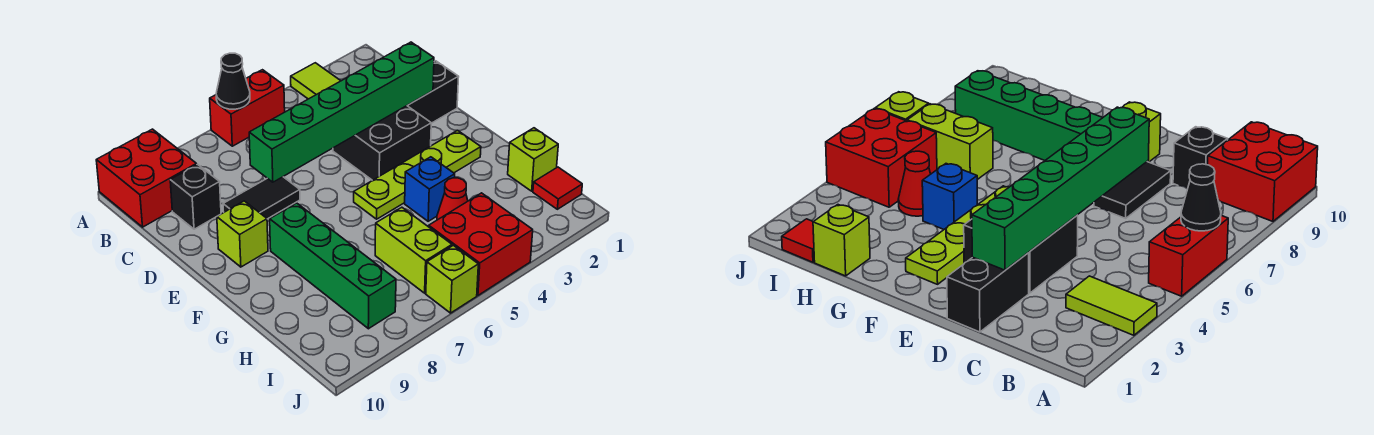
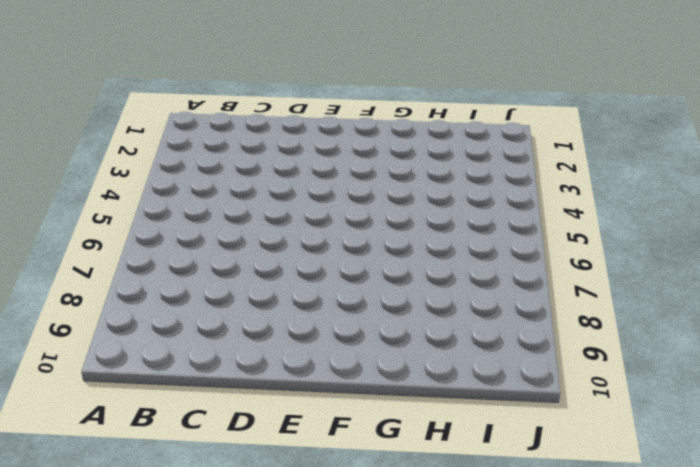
none -> lime tile A3:B3 level 1
none -> red brick A5:A6 level 1
none -> red brick A9:B10 level 1

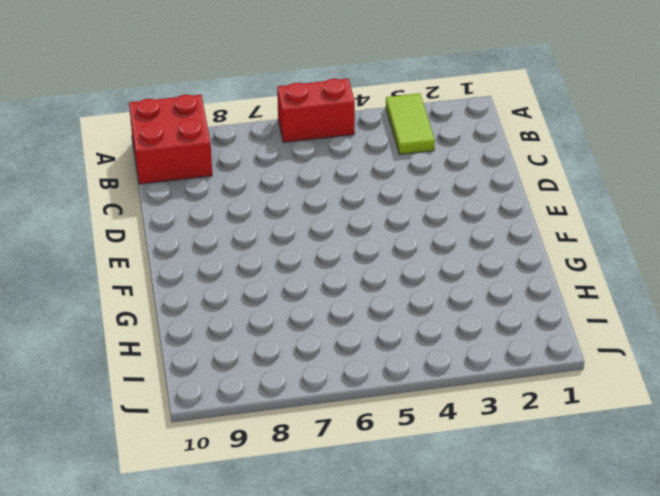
none -> black brick C9 level 1
none -> black brick D1:D2 level 1
none -> black brick D3:E4 level 1

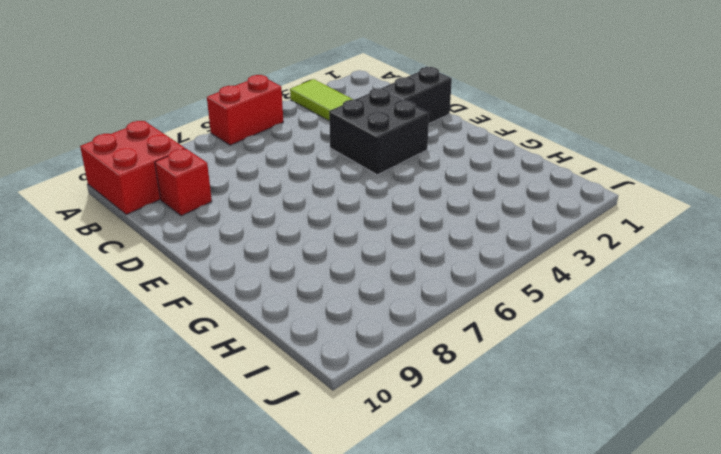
red brick C9 level 1 -> black brick C9 level 1
none -> black tile D7:D8 level 1
none -> lime brick E9 level 1
none -> lime plate F2:F5 level 1

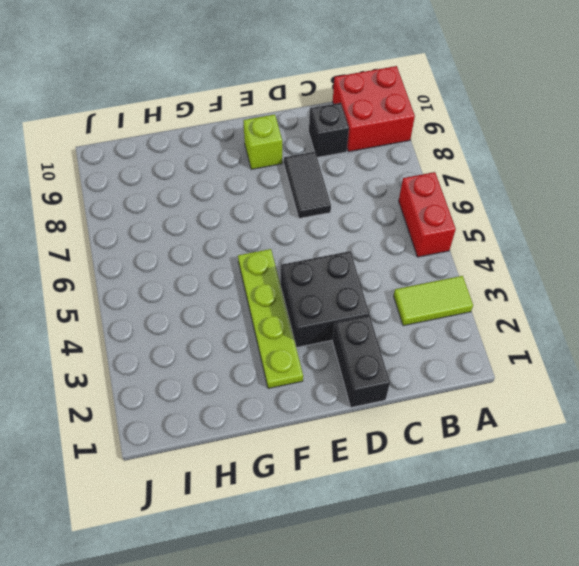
none -> green brick F8:I8 level 1
none -> blue brick G4 level 1
none -> lime brick H1 level 1

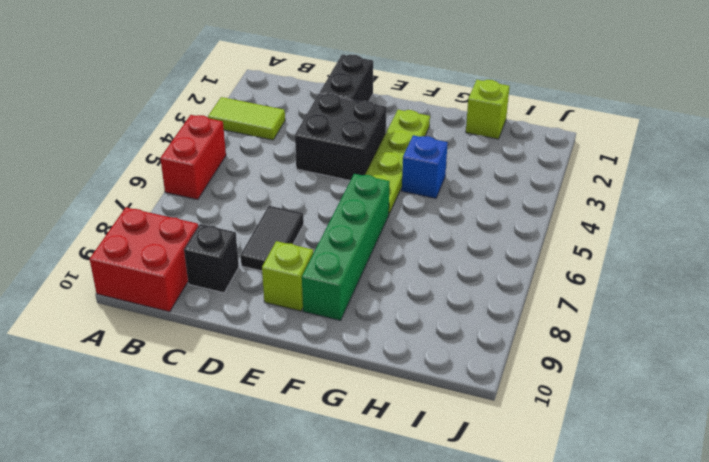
green brick F6:F9 level 1 -> green brick F8:I8 level 1
none -> red cone H4 level 1
none -> lime brick H6:I6 level 1
none -> red tile I1 level 1

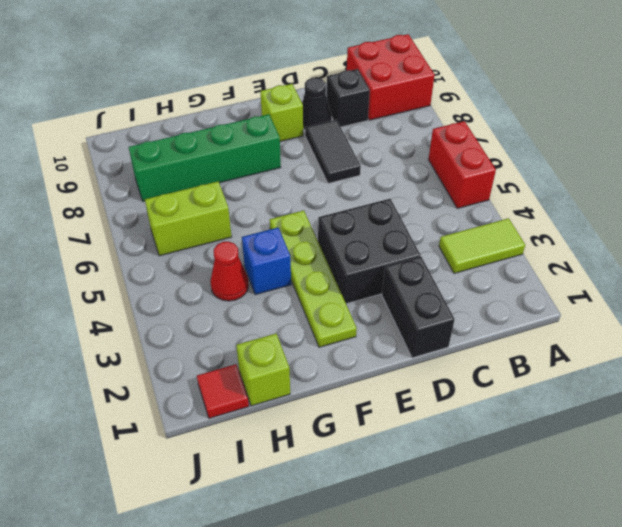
black cone D9 level 1 -> black cone A6 level 2
none -> red brick I4:J5 level 1
none -> lime brick J6 level 1
none -> green brick D2:D7 level 2

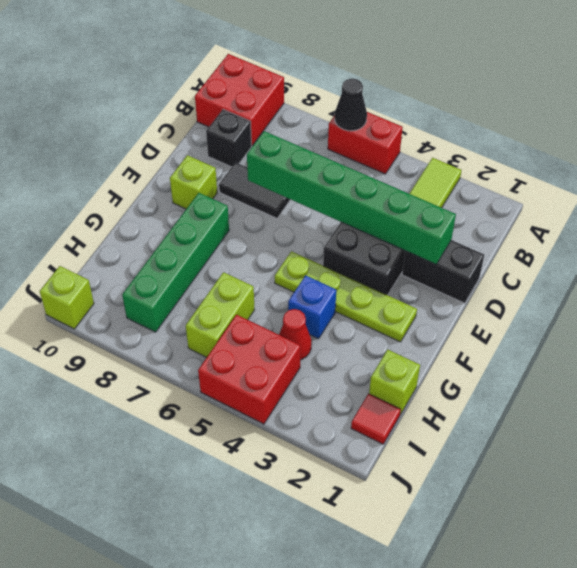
lime brick J10 level 1 -> lime brick J6 level 1

